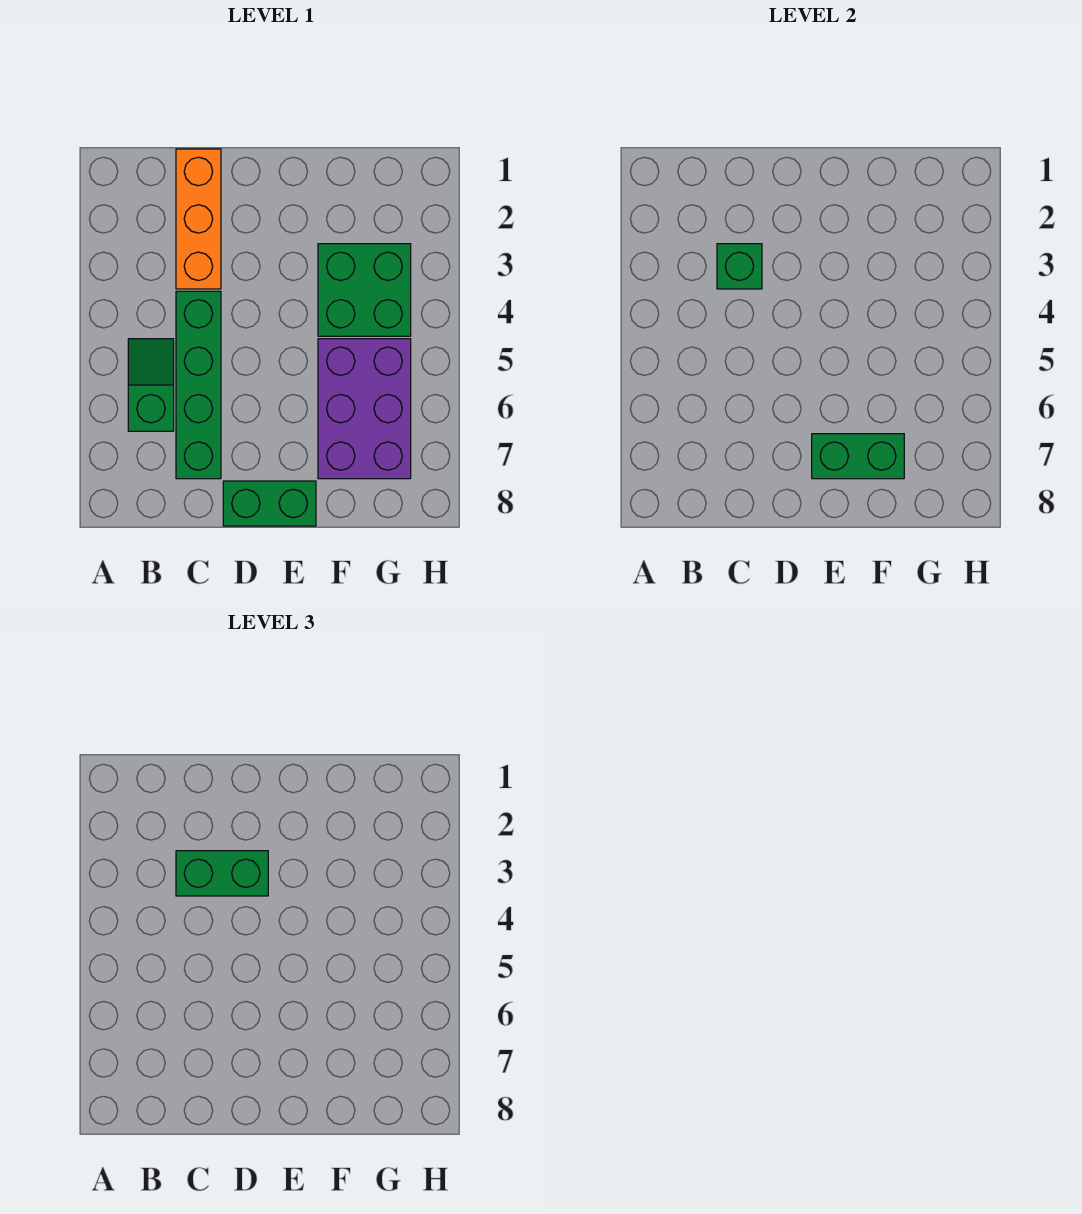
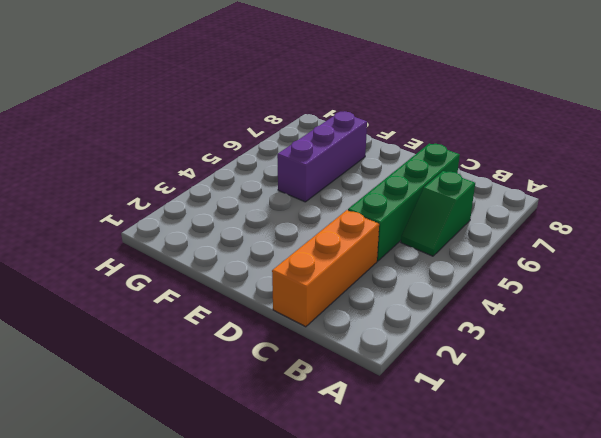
purple brick F5:F7 level 1 -> purple brick F5:G7 level 1
none -> green brick D8:E8 level 1
none -> green brick F3:G4 level 1

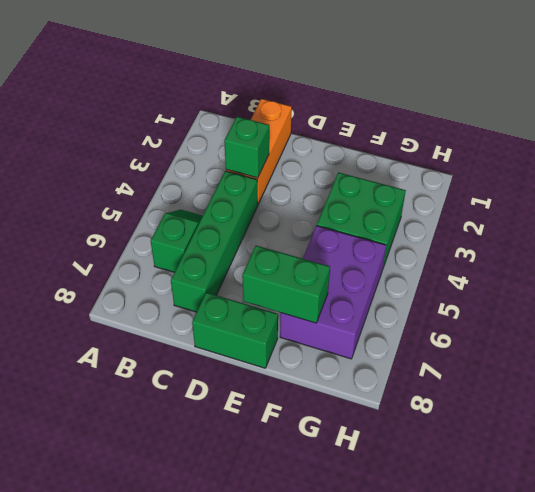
none -> green brick C3:D3 level 3

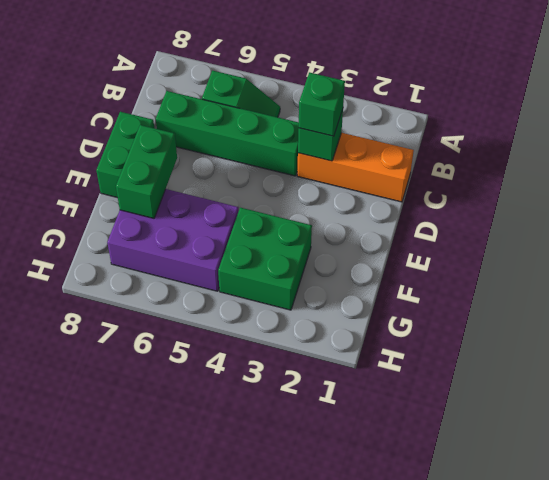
green brick C3 level 3 -> green brick C3:D3 level 3

